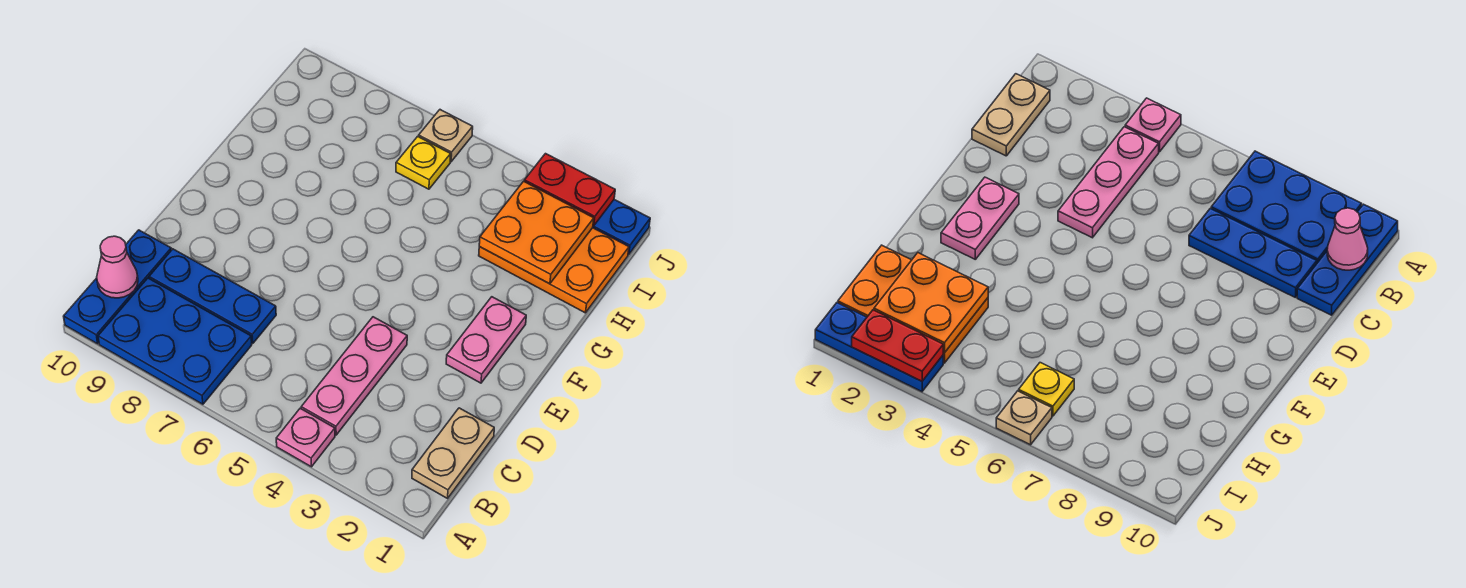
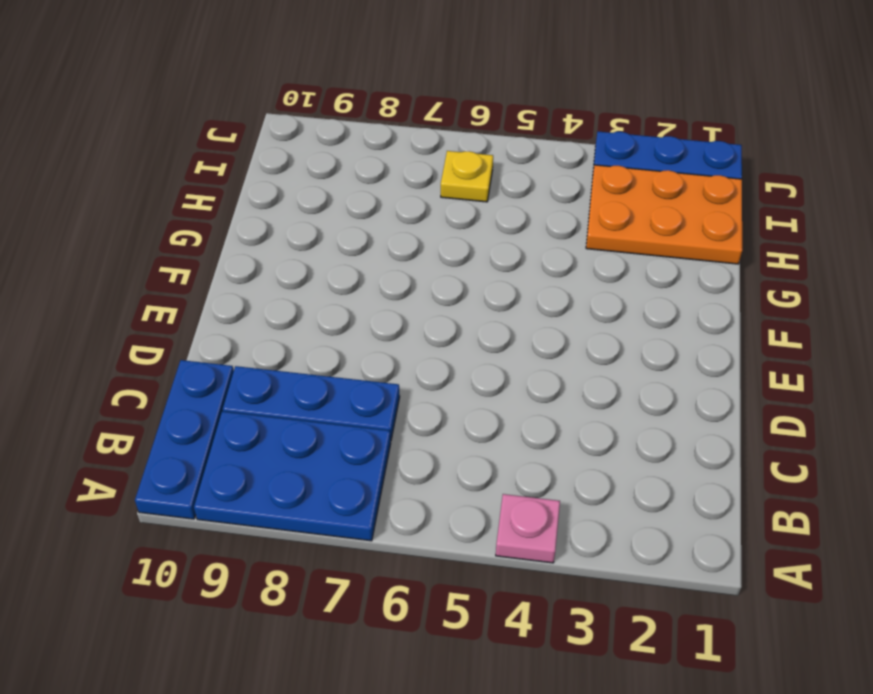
none -> tan plate B1:C1 level 1
none -> pink plate B4:D4 level 1
none -> pink plate E2:F2 level 1

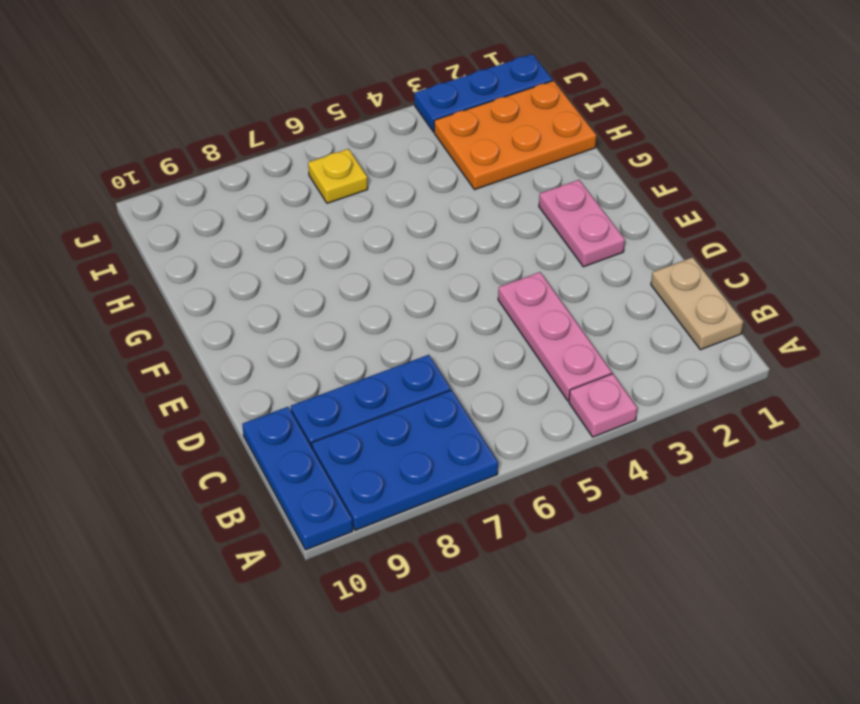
none -> tan plate J6 level 1
none -> pink cone B10 level 2
none -> orange plate H2:I3 level 2

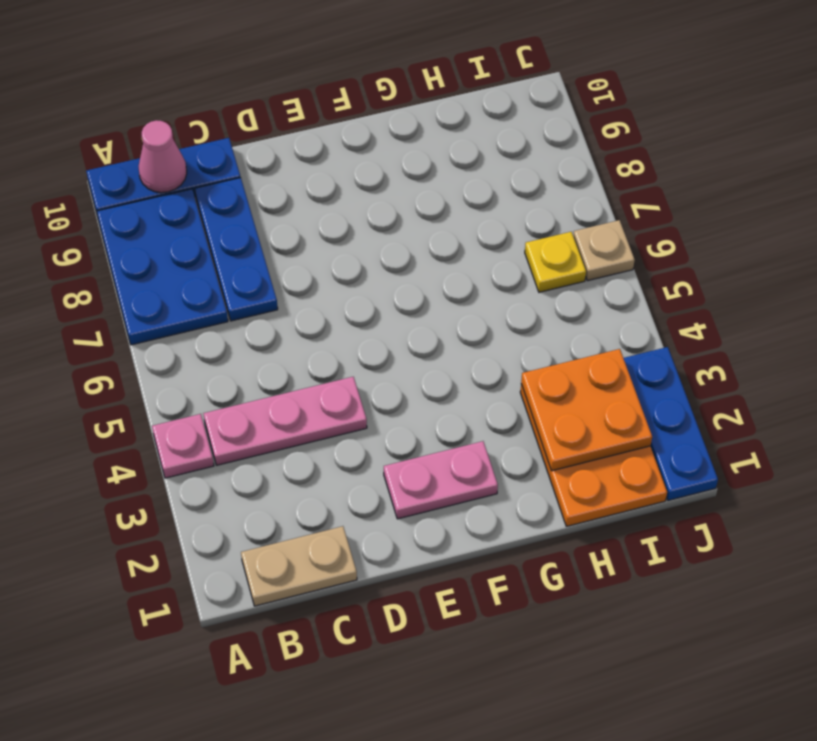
none -> red plate J2:J3 level 2

